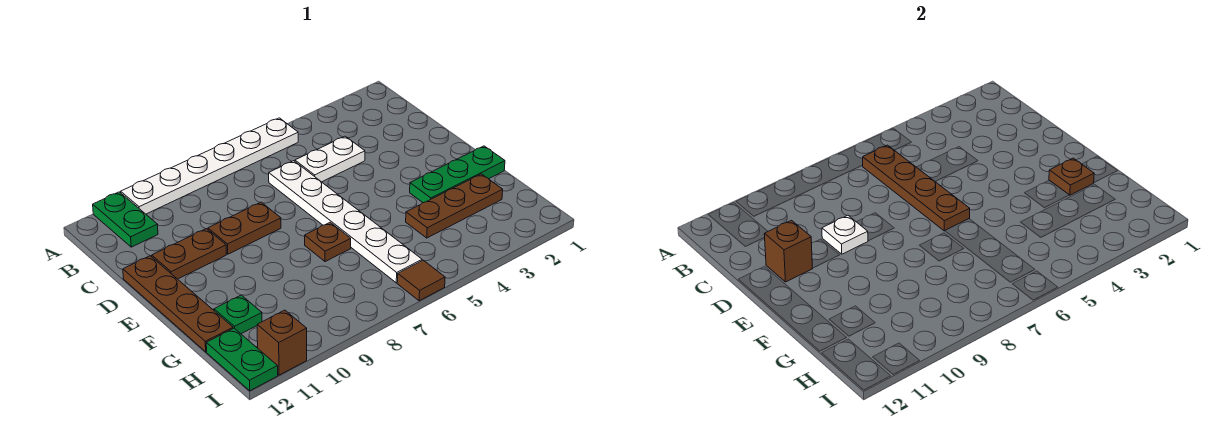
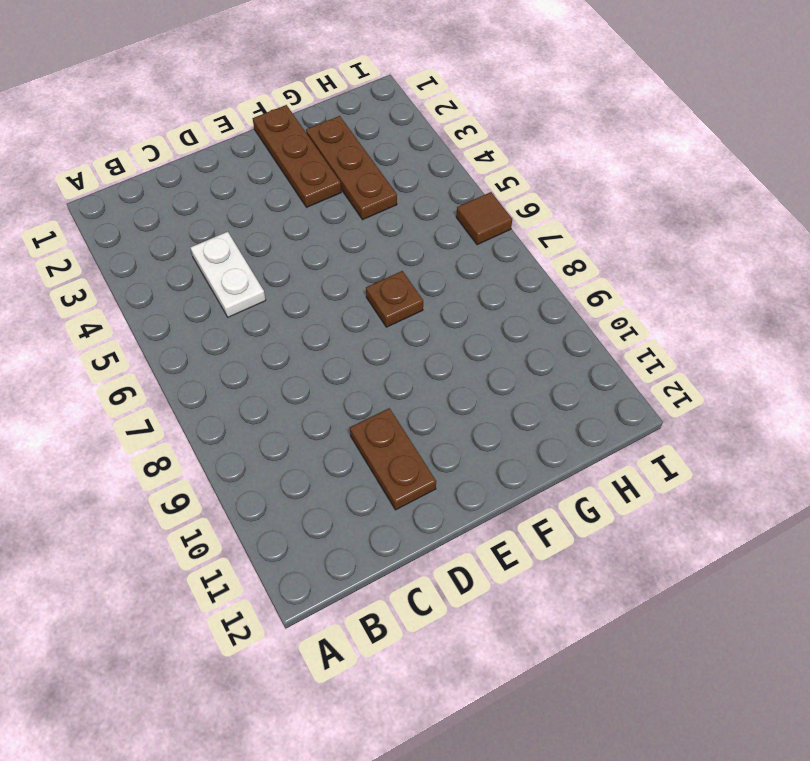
brown plate F1:F3 level 1 -> green plate F1:F3 level 1
none -> white plate A5:A10 level 1
none -> green plate A11:B11 level 1
none -> white plate C6:H6 level 1

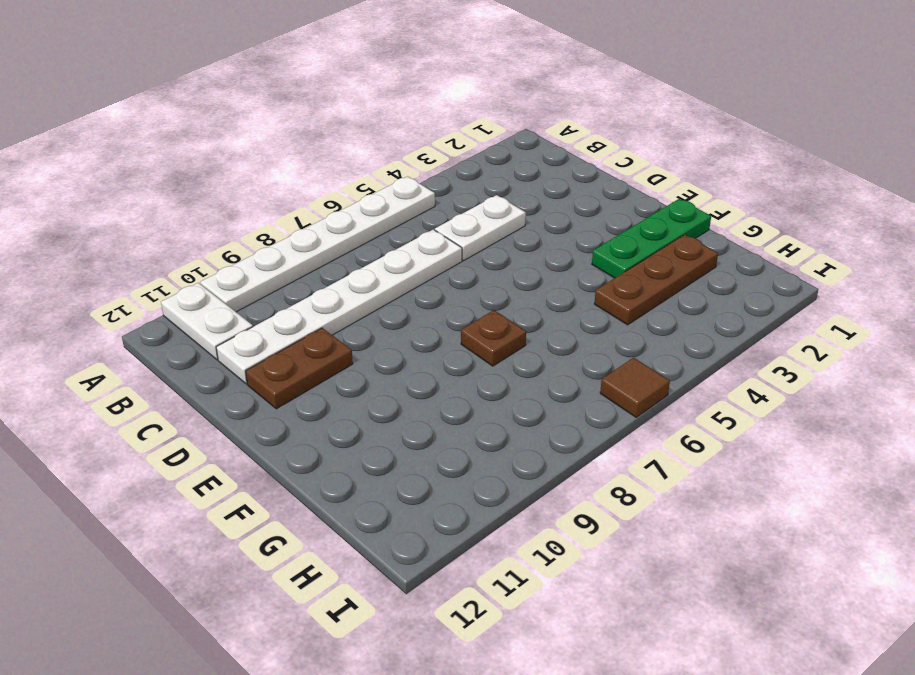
white plate A11:B11 level 1 -> green plate A11:B11 level 1
white plate C6:C11 level 1 -> white plate C6:H6 level 1
none -> brown plate D8:D9 level 1
none -> brown plate D12:G12 level 1
none -> green plate G11 level 1

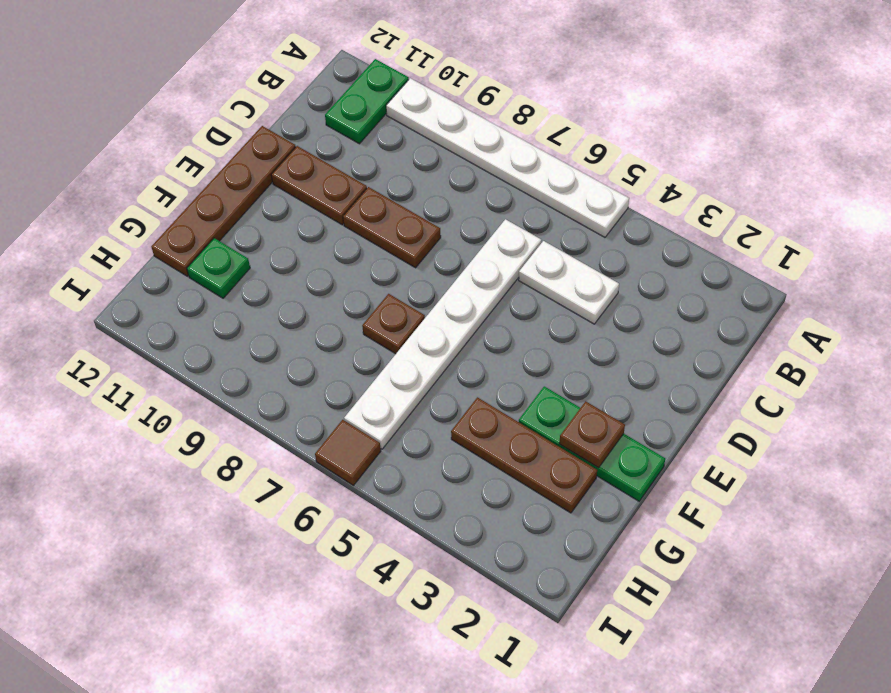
none -> green plate H12:I12 level 1
none -> brown brick I11 level 1
none -> brown plate B6:E6 level 2

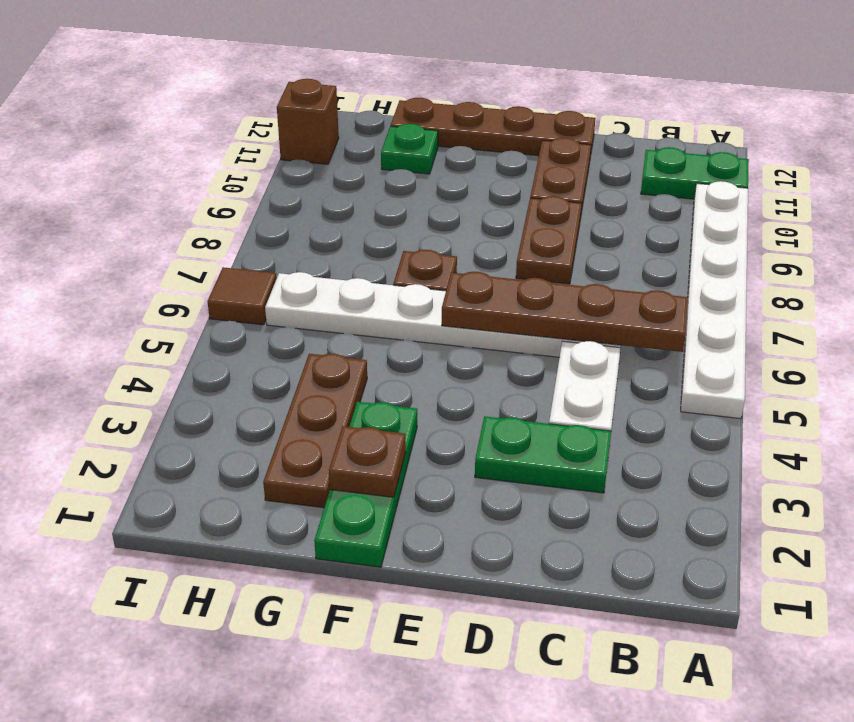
green plate C3:D3 level 1 -> green plate H12:I12 level 1
none -> white plate D9 level 2
none -> brown brick D11 level 2

